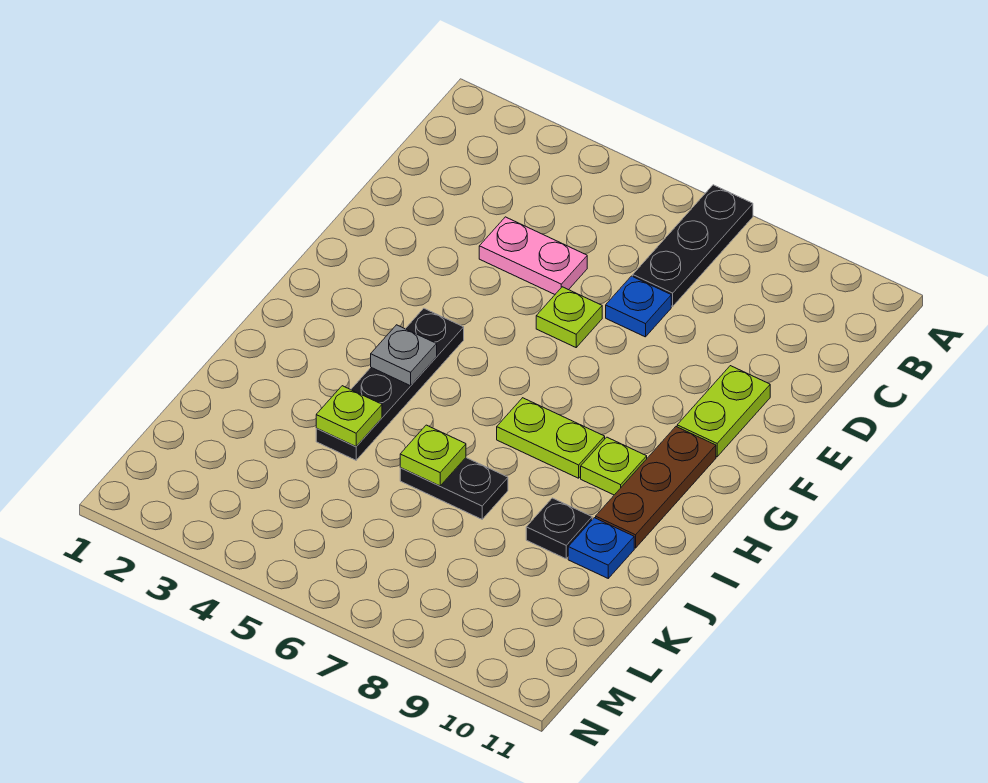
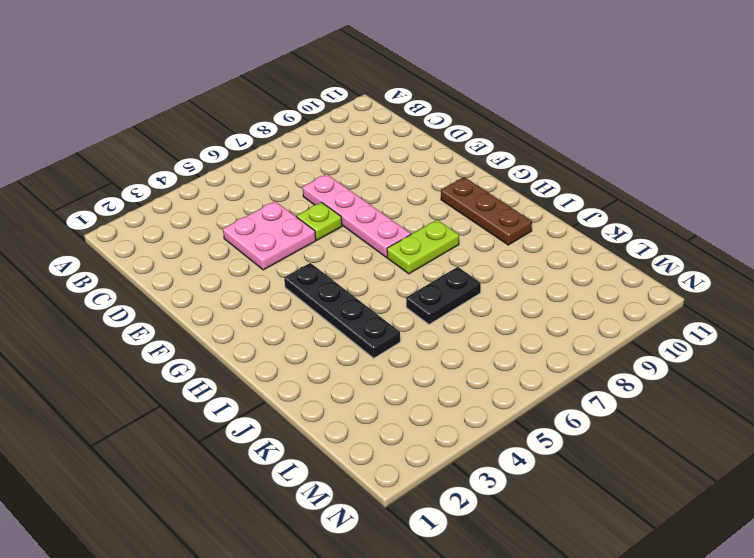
pink plate D4:E5 level 1 -> pink plate D4:D5 level 1
pink plate D7:G7 level 1 -> blue plate D7 level 1
none -> black plate A7:C7 level 1
none -> lime plate E10:F10 level 1
none -> lime plate H9 level 1

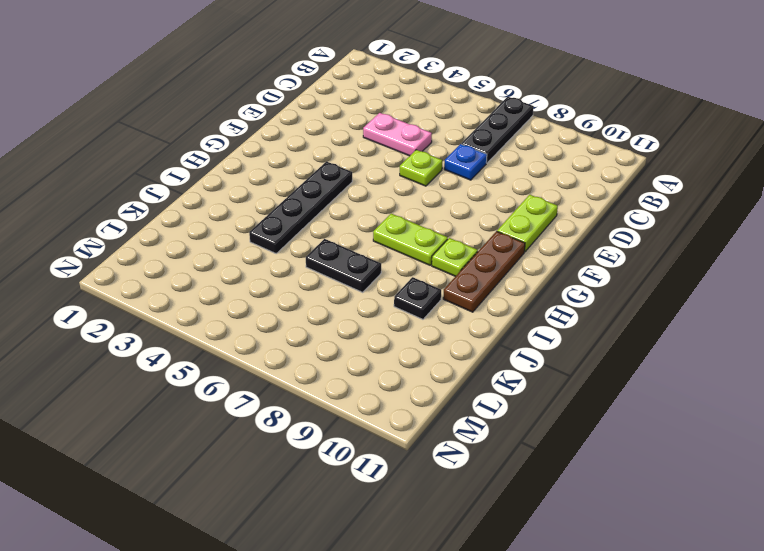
none -> blue plate J10 level 1
none -> grey plate H4 level 2
none -> lime plate J4 level 2

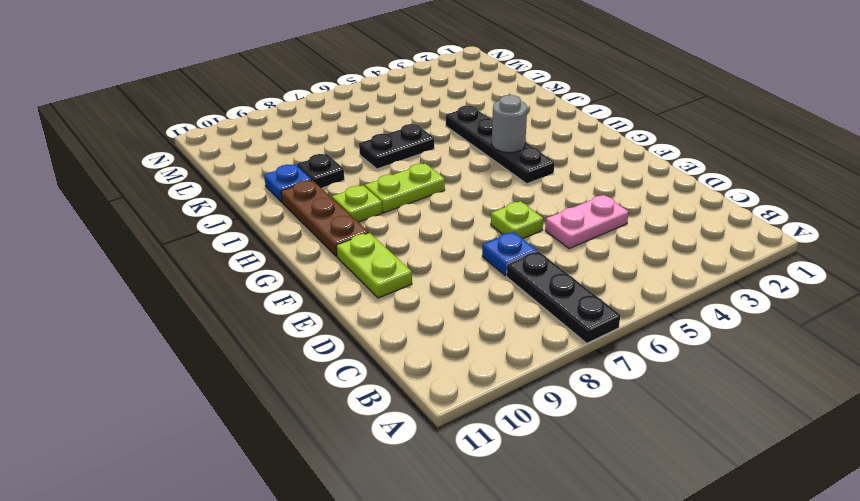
grey round brick H4 level 2 -> grey plate H4 level 2
none -> lime plate J4 level 2
none -> lime plate J6 level 2

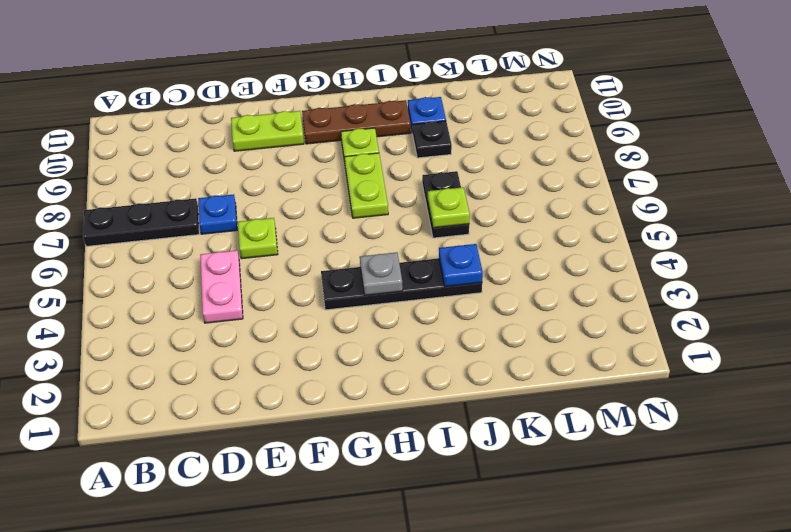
blue plate J4 level 2 -> lime plate J4 level 2

